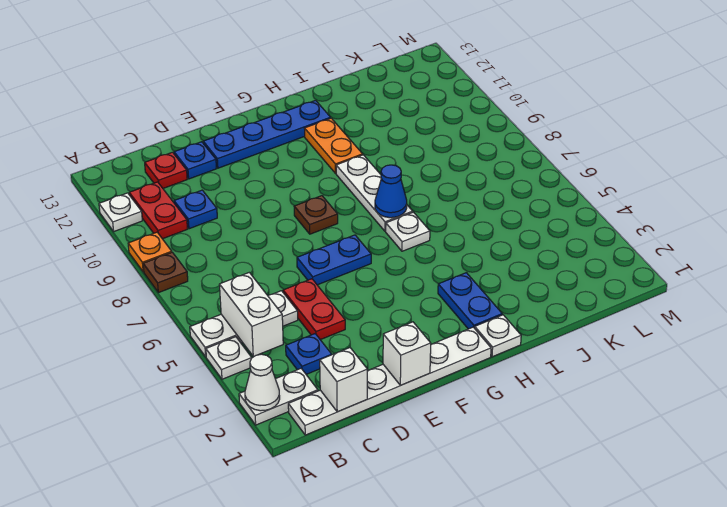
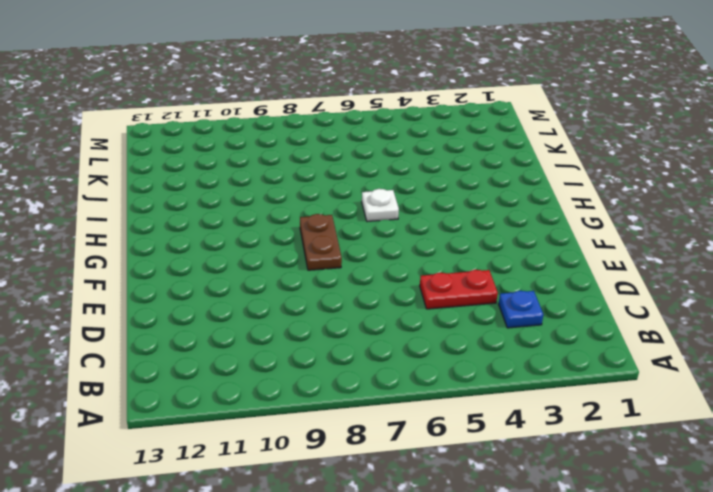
brown plate F8:G8 level 1 -> brown plate F8 level 1
none -> white plate A2:B2 level 1
none -> white plate A4 level 1
none -> white plate A5:C5 level 1

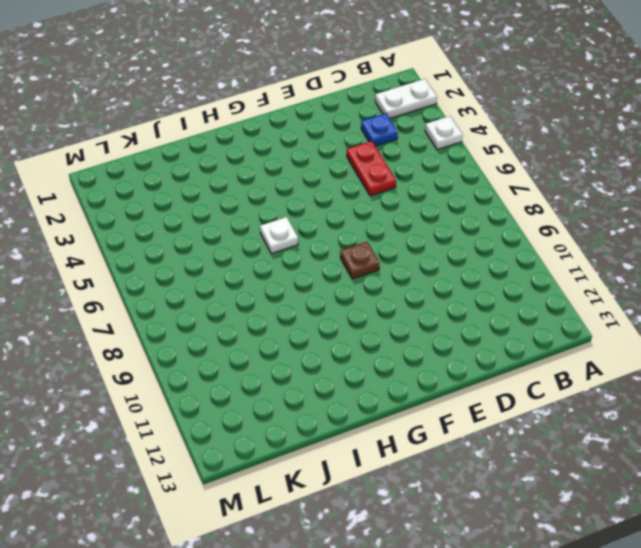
none -> white plate A5:C5 level 1
none -> brown plate A8 level 1
none -> orange plate A9 level 1

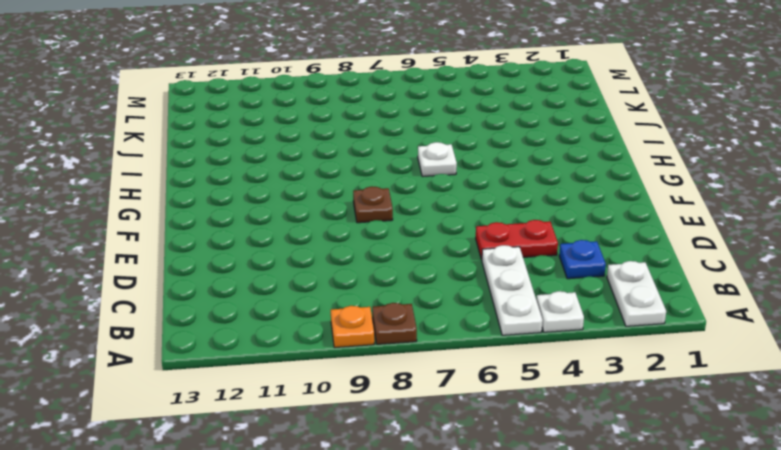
none -> white plate A11 level 1
none -> white plate B1:G1 level 1
none -> red plate B10:B11 level 1

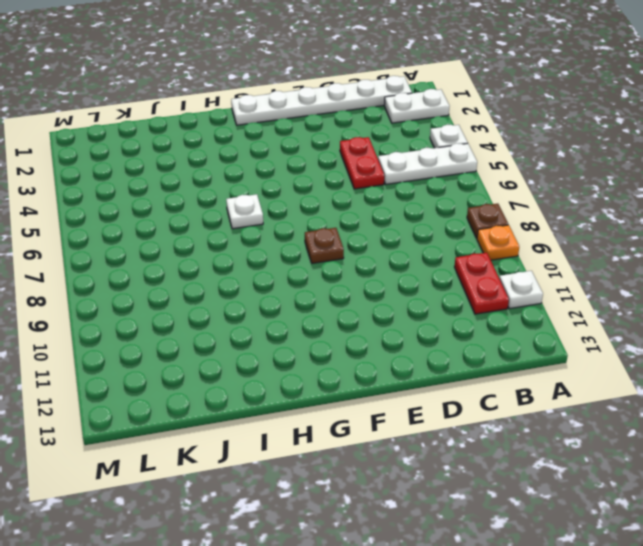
none -> blue plate C3 level 1
none -> blue plate C10 level 1
none -> red plate C12 level 1

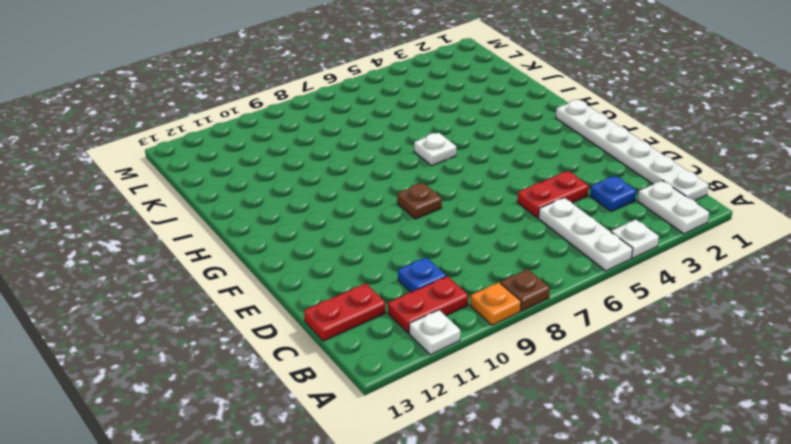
red plate C12:C13 level 1 -> red plate C12 level 1
none -> blue plate D12 level 1
none -> blue plate E6:F6 level 1
none -> blue plate E12:H12 level 1

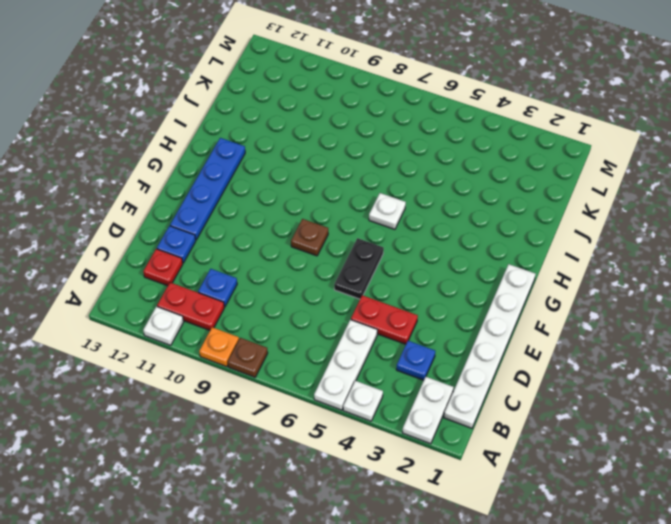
black plate E6:F6 level 1 -> blue plate E6:F6 level 1
none -> white plate H1 level 1
none -> blue plate H2:H3 level 1
none -> white plate H7:H9 level 1

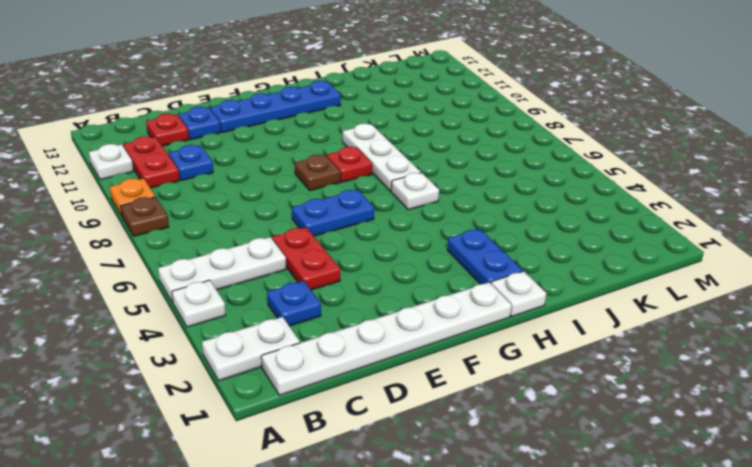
red plate G8 level 1 -> none
none -> orange plate H10:H11 level 1
none -> white cone A2 level 2
none -> white brick B4:B5 level 2

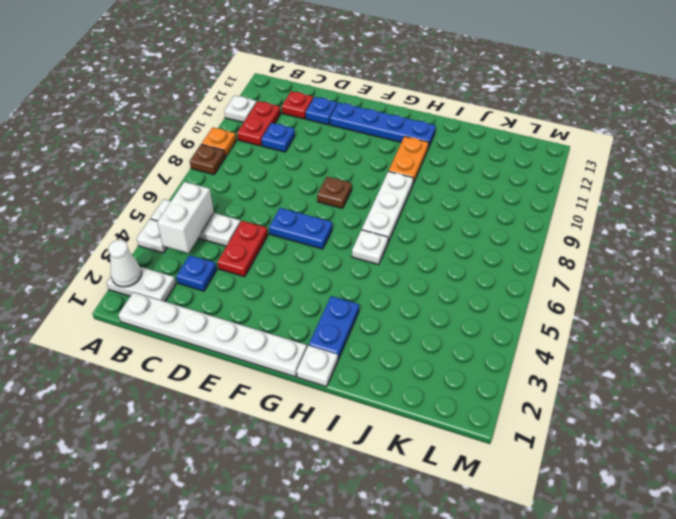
none -> white brick C1 level 2
none -> white brick E1 level 2
none -> blue cone H7 level 2

